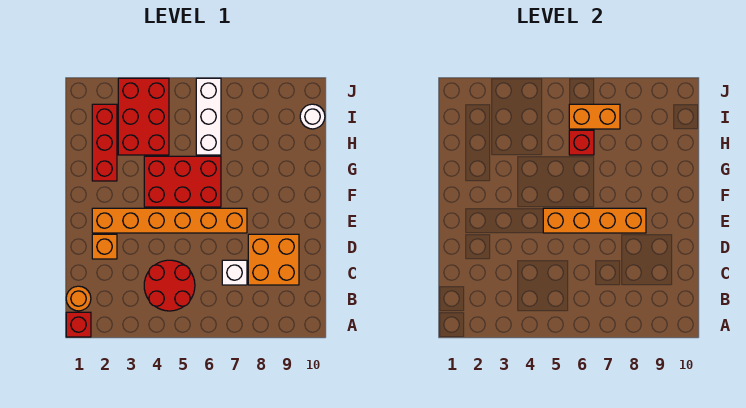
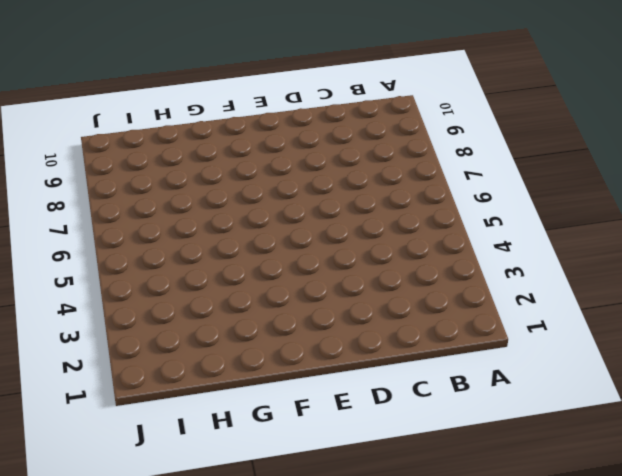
none -> red brick A1 level 1
none -> orange round brick B1 level 1
none -> red round brick B4:C5 level 1

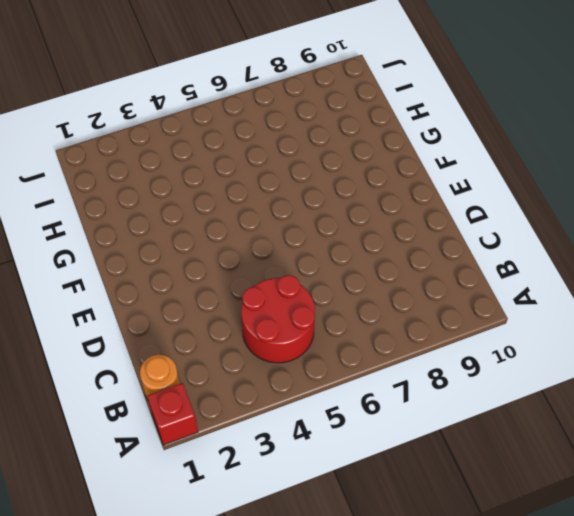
none -> white brick C7 level 1
none -> orange brick C8:D9 level 1
none -> orange brick D2 level 1

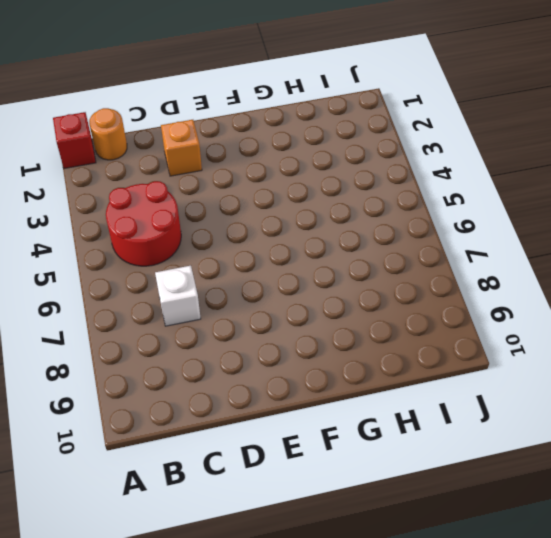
none -> orange brick C8:D9 level 1
none -> orange brick E2:E7 level 1
none -> red brick F4:G6 level 1

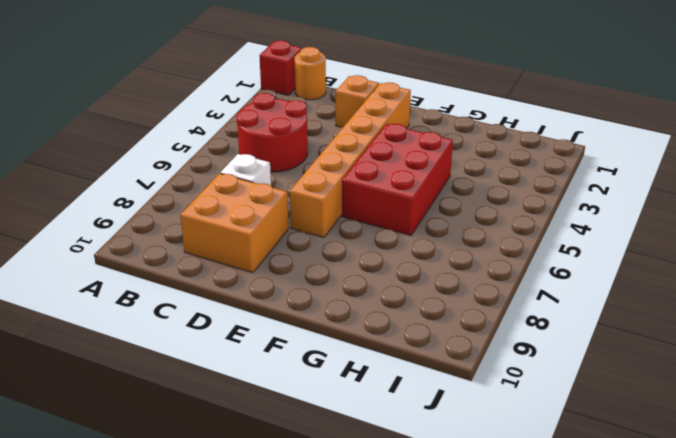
none -> red brick G2:I2 level 1
none -> red brick H3:J4 level 1
none -> white brick H6:J6 level 1

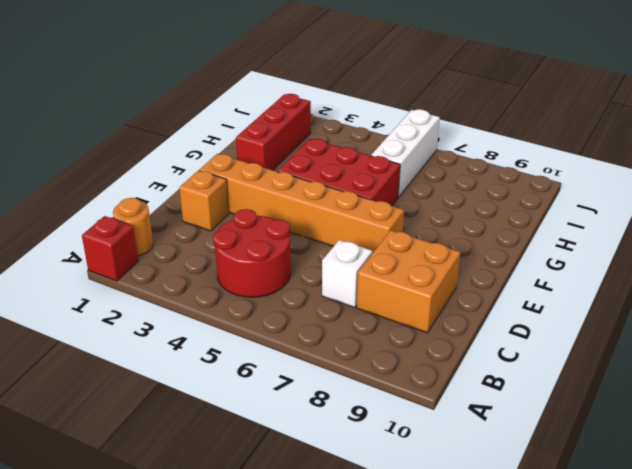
none -> red brick H3:J4 level 1
none -> white round brick I10 level 1
none -> orange brick E5:E8 level 2

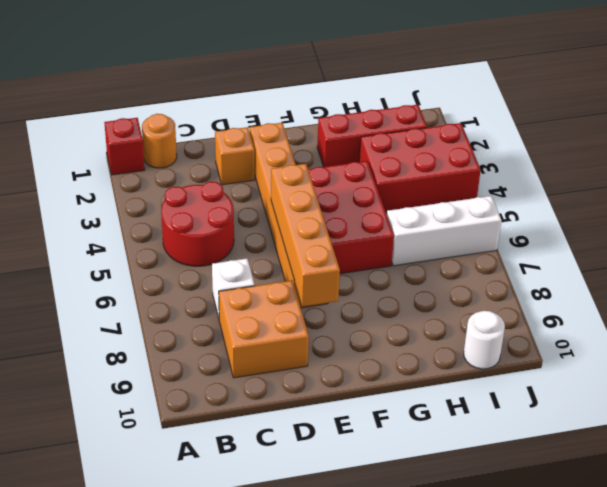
none -> red brick H6 level 2
none -> orange brick I6:I7 level 2

